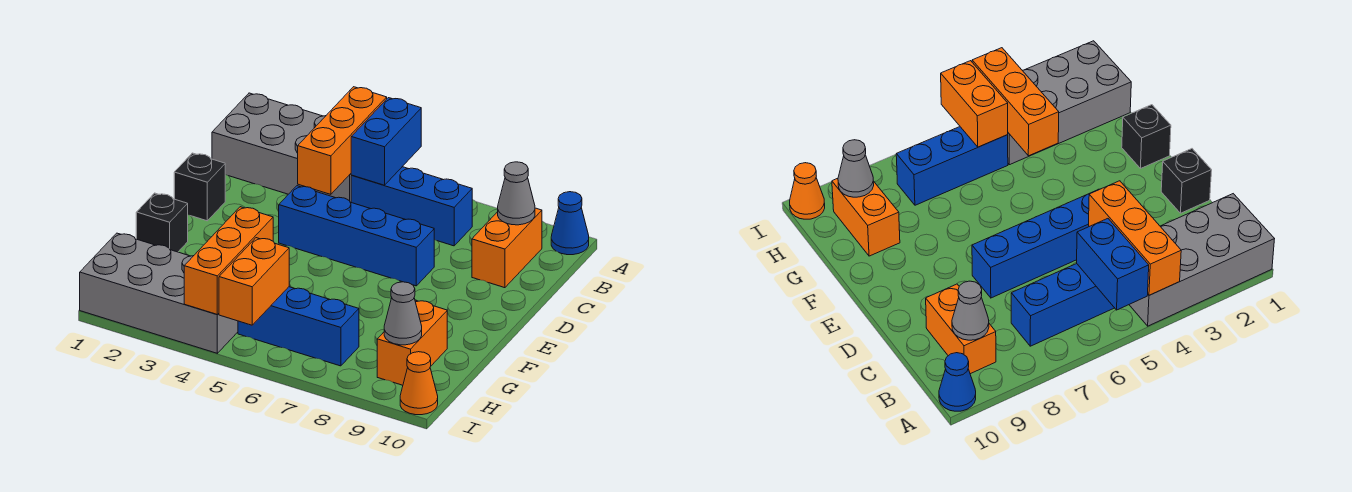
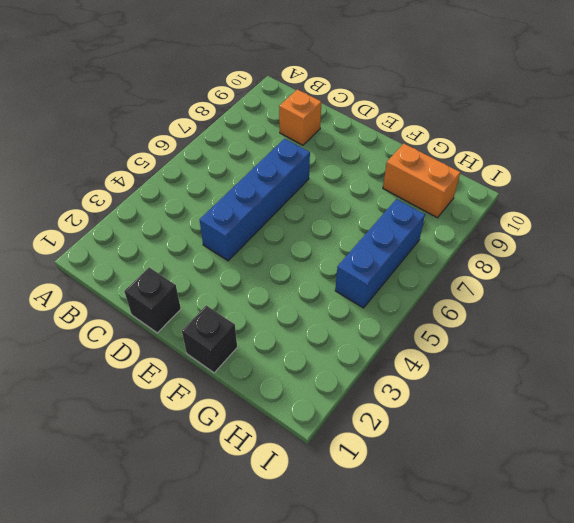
orange brick C9 level 1 -> orange brick B9:C9 level 1
none -> grey brick A1:B4 level 1
none -> blue cone A10 level 1
none -> blue brick B5:B7 level 1

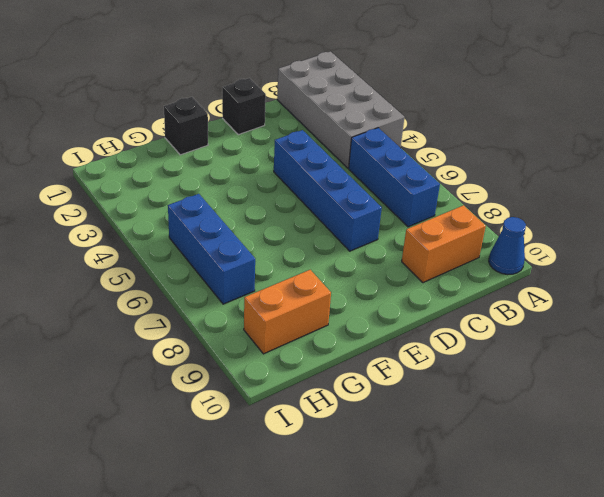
none -> grey brick H1:I4 level 1
none -> orange cone I10 level 1
none -> orange brick A4:C4 level 2

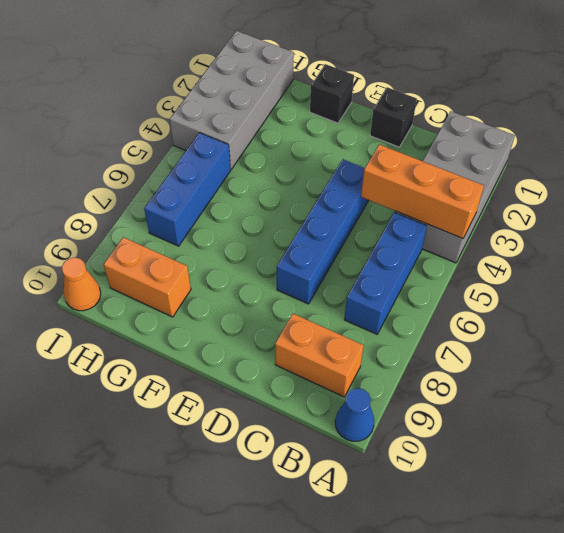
none -> blue brick A5:B5 level 2
none -> grey cone B9 level 2
none -> orange brick G4:I4 level 2

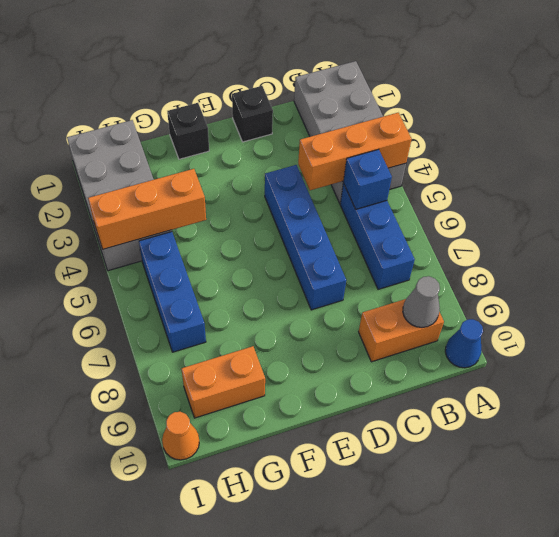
blue brick B5 level 2 -> blue brick A5:B5 level 2
none -> orange brick H5:I5 level 2
none -> grey cone H9 level 2

